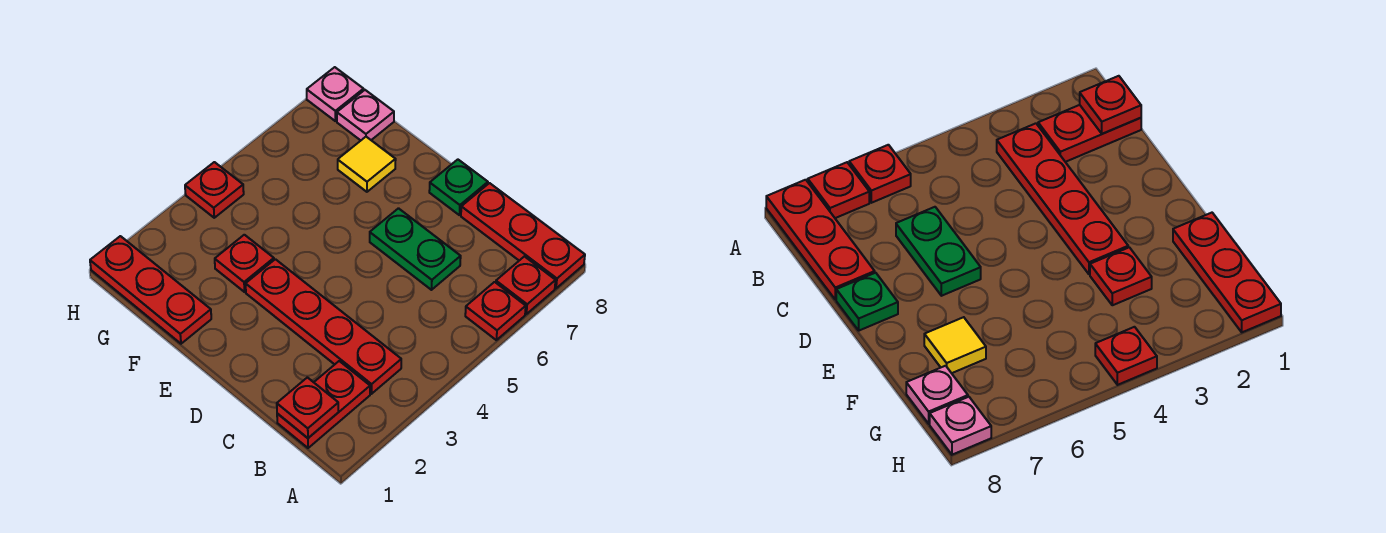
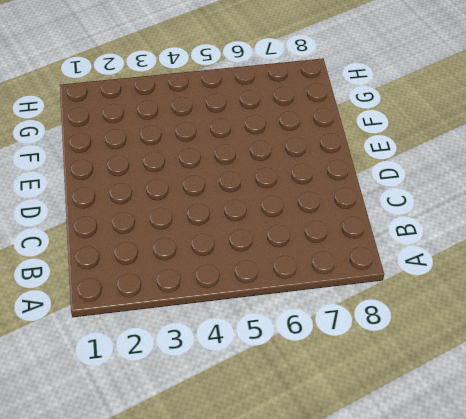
none -> red plate A6 level 1
none -> red plate A7 level 1
none -> red plate A8:C8 level 1

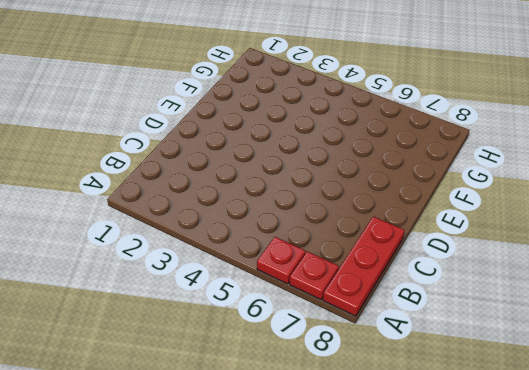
none -> red plate B1:B2 level 1
none -> red plate B3:E3 level 1
none -> green plate C6:D6 level 1

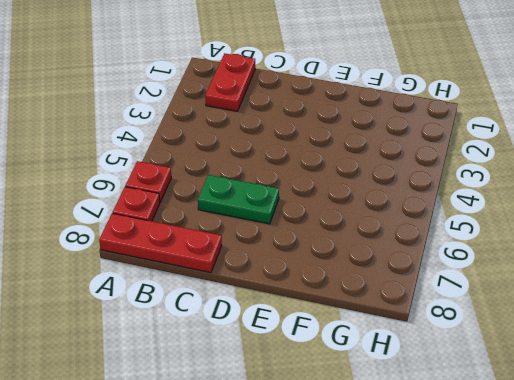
none -> red plate B3:E3 level 1
none -> green plate D8 level 1
none -> red plate F1:H1 level 1

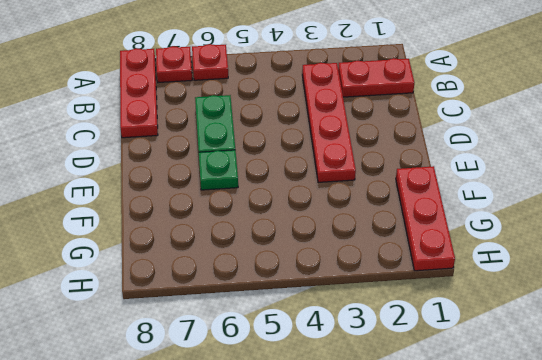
green plate E6 level 1 -> green plate D8 level 1
none -> red plate F3 level 1
none -> yellow tile F7 level 1
none -> pink plate G8 level 1

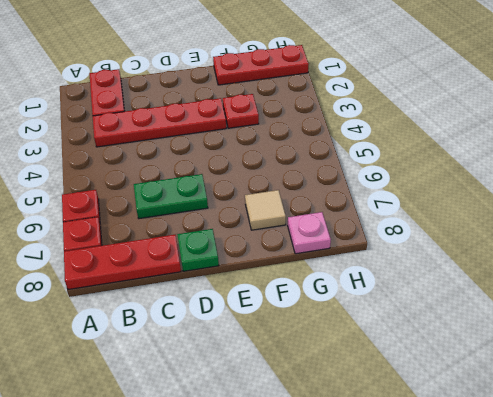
tan tile F7 level 1 -> yellow tile F7 level 1
none -> red plate H4 level 1
none -> pink plate H8 level 1
none -> red plate B1 level 2

